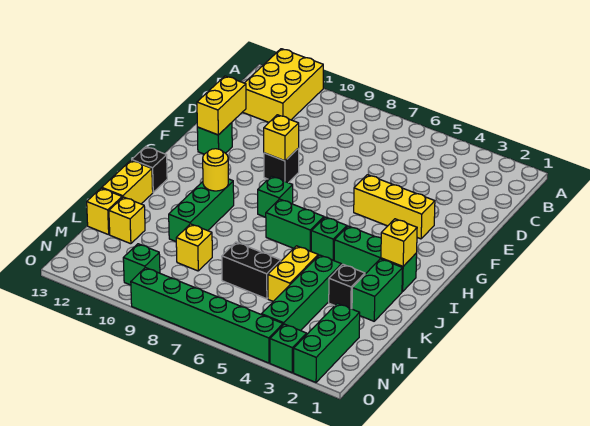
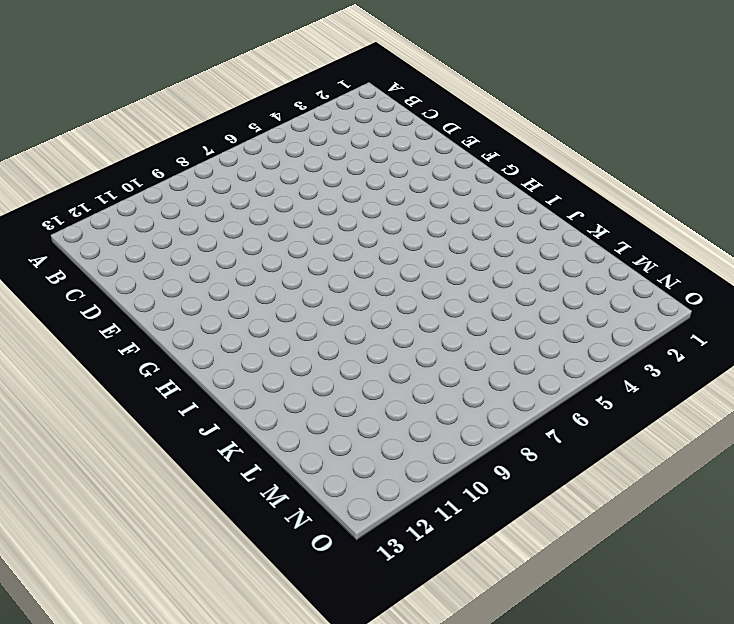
none -> yellow brick A11:C12 level 1
none -> yellow brick F3:F5 level 1
none -> black brick F9 level 1

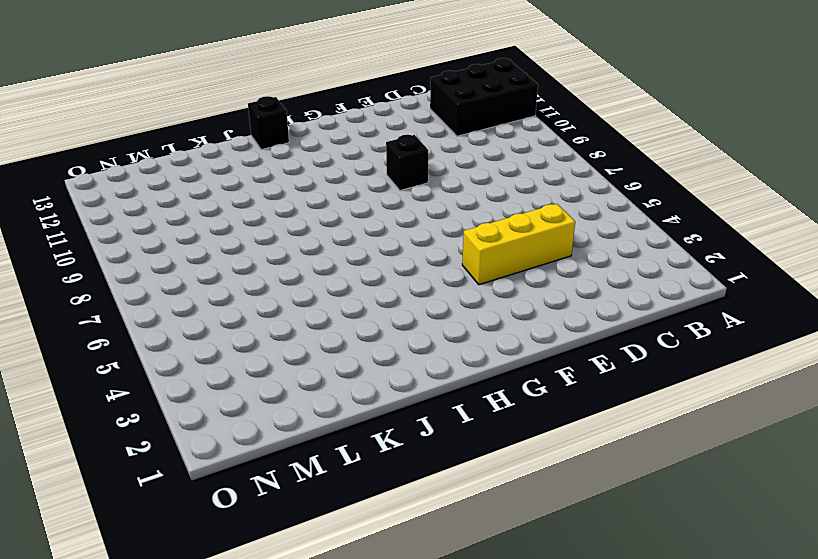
black brick A11:C12 level 1 -> yellow brick A11:C12 level 1
yellow brick D4:F4 level 1 -> yellow brick F3:F5 level 1
none -> green brick F12 level 1
none -> green brick H8 level 1
none -> green brick I2:I4 level 1

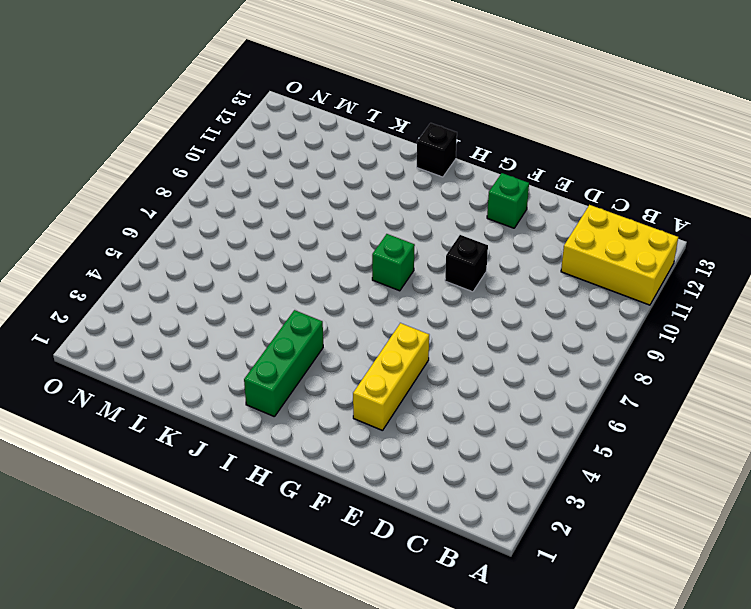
none -> green brick I5 level 1
none -> green brick I6:I7 level 1
none -> green brick I10:K10 level 1

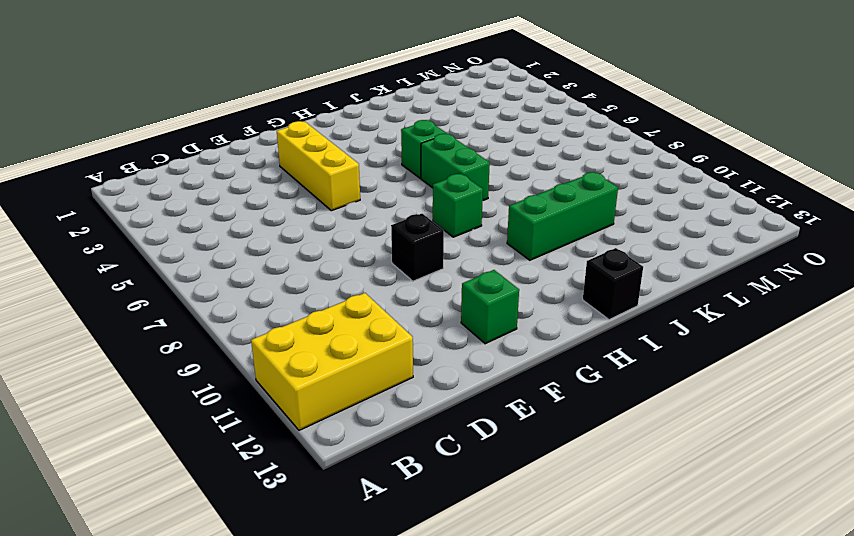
none -> green brick I2:I4 level 1
none -> green brick J2:K2 level 1
none -> yellow brick J13:K13 level 1

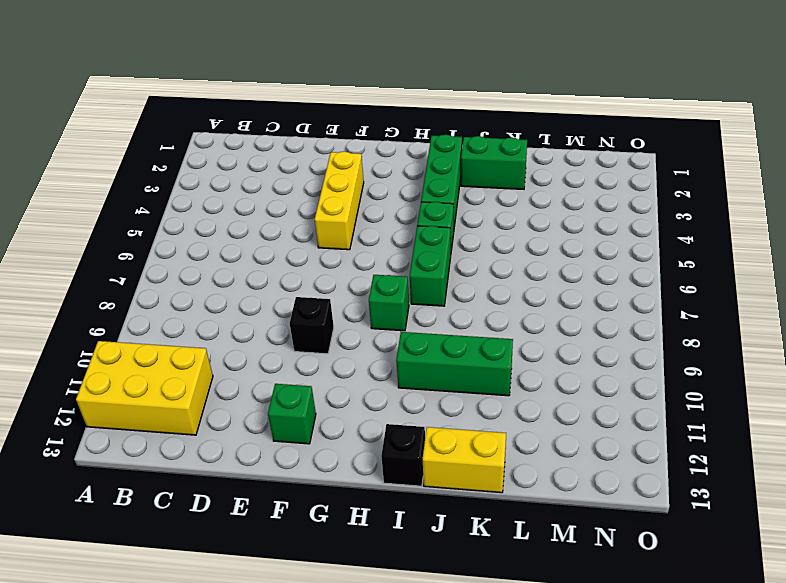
none -> black brick K3 level 1
none -> green brick K4:N4 level 1
none -> yellow brick K5:L5 level 1

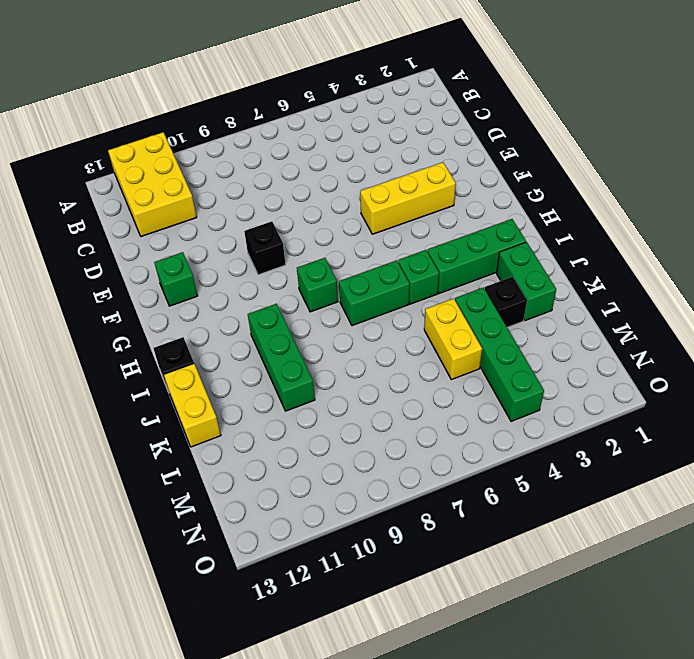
none -> black brick L6:L7 level 1
none -> yellow brick L9 level 1
none -> yellow brick L12 level 1

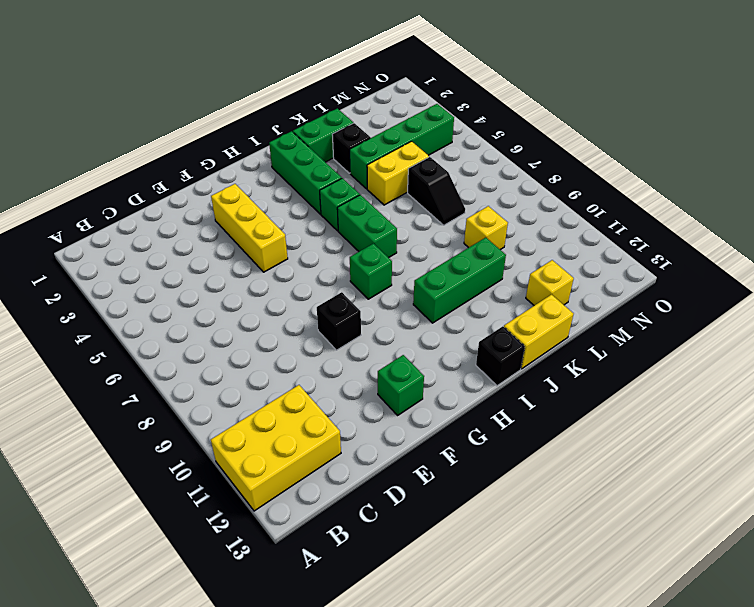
black slope L6:L7 level 1 top 6 -> black brick L6:L7 level 1
none -> yellow brick L13 level 1
none -> green brick M2:O2 level 1
none -> green brick N10 level 1

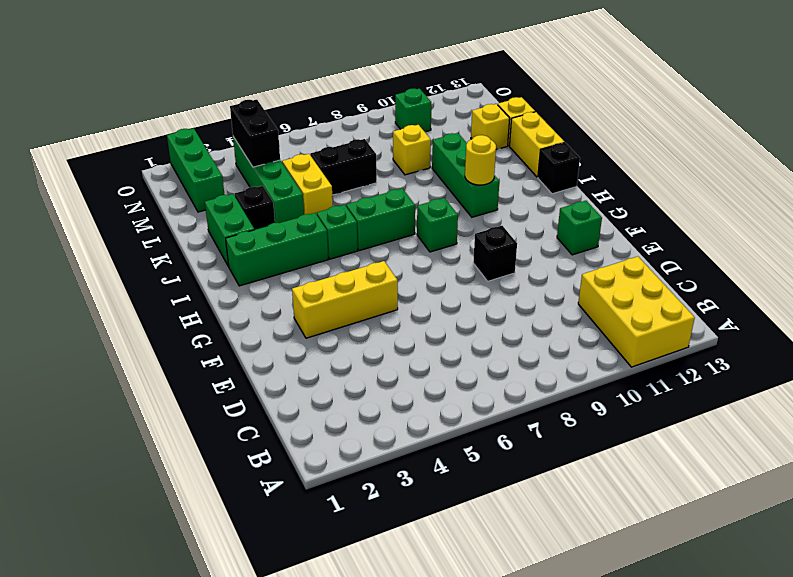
black brick M4:N4 level 2 -> none
none -> green brick O3 level 1
none -> green brick O4:O9 level 1
none -> yellow brick E12:F12 level 2

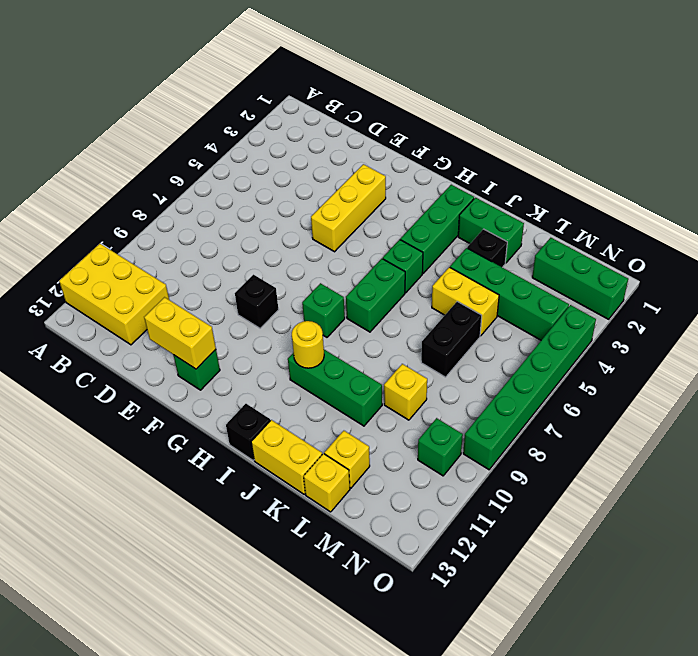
none -> green brick O3 level 1
none -> yellow brick F9 level 2
none -> yellow brick I2 level 2

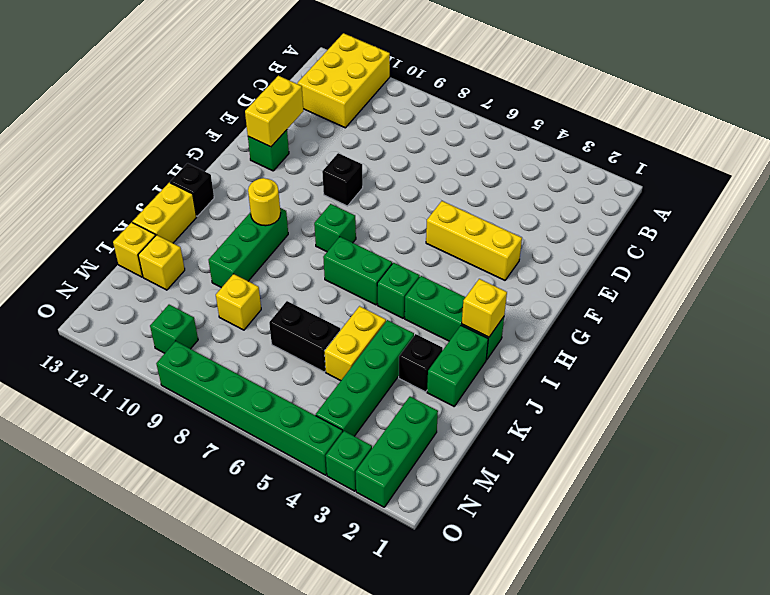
none -> yellow brick F9 level 2

